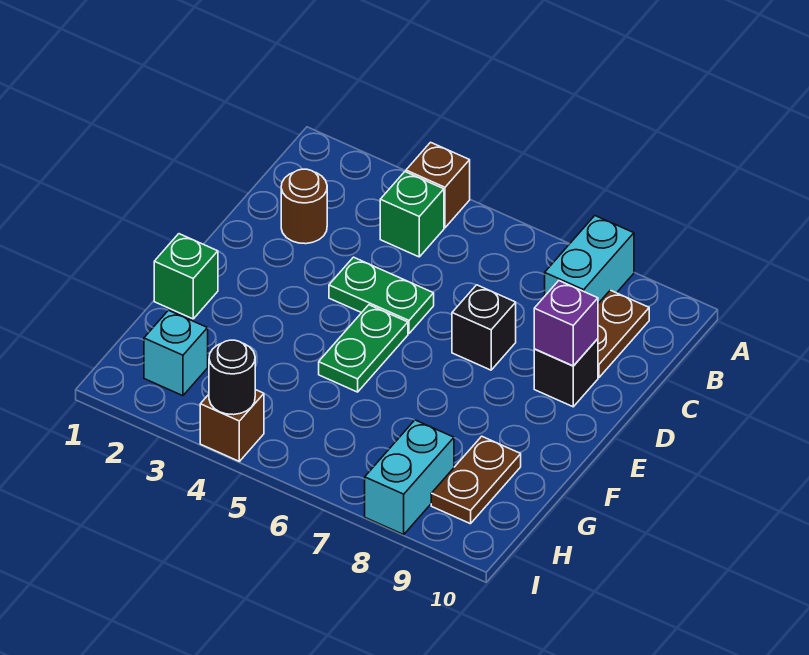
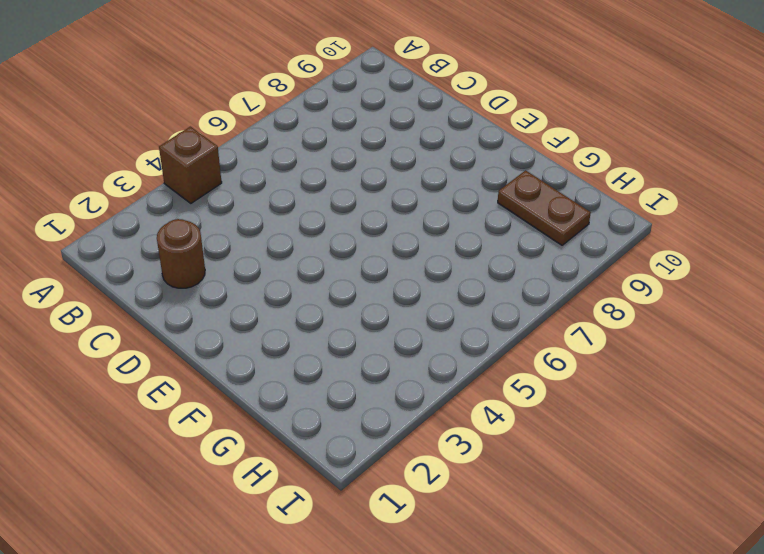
none -> cyan brick A8:B8 level 1
none -> green brick B4 level 1
none -> brown plate B9:C9 level 1

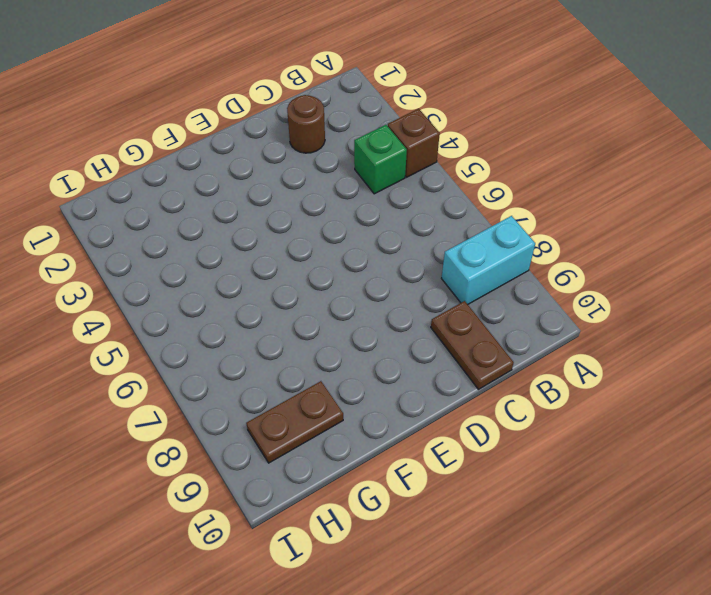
brown plate C9:C10 level 1 -> brown plate B9:C9 level 1
none -> green plate D4:D5 level 1
none -> black brick D7 level 1
none -> black brick D9 level 1

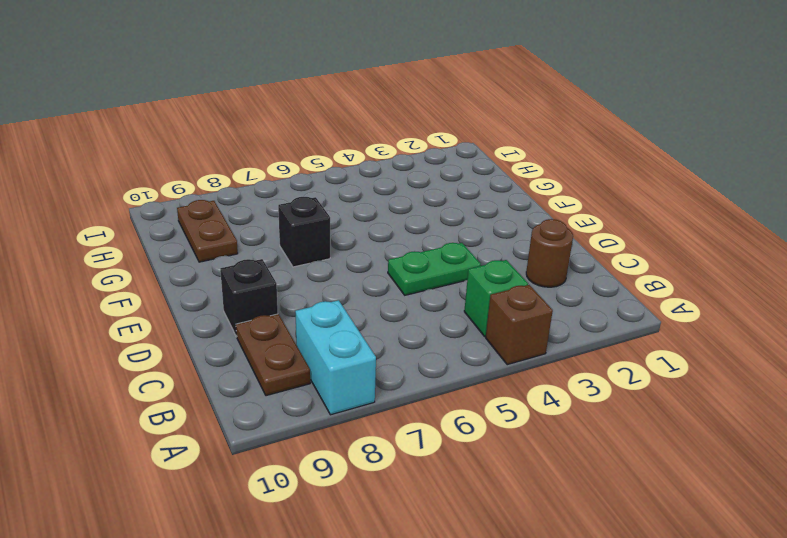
black brick F7 level 1 -> black brick D7 level 1
none -> green plate E5:F5 level 1
none -> green brick F1 level 1
none -> cyan brick H2 level 1

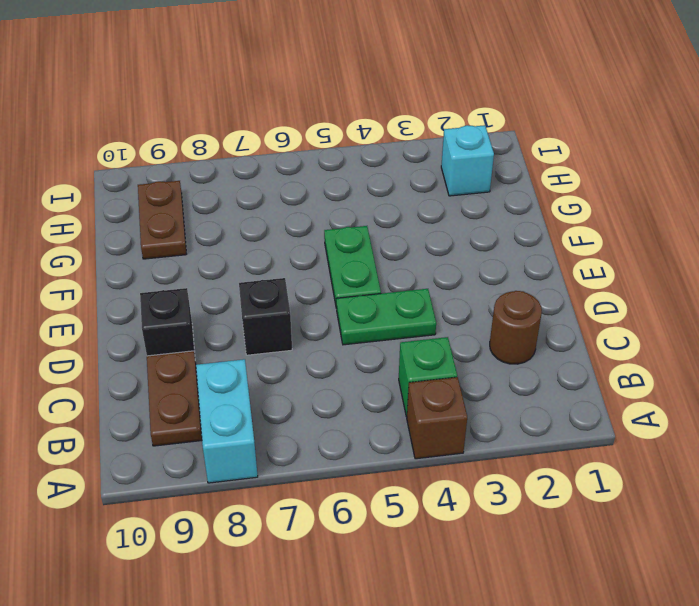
none -> green brick F1 level 1
none -> cyan brick H8:I8 level 1
none -> brown brick I4 level 1

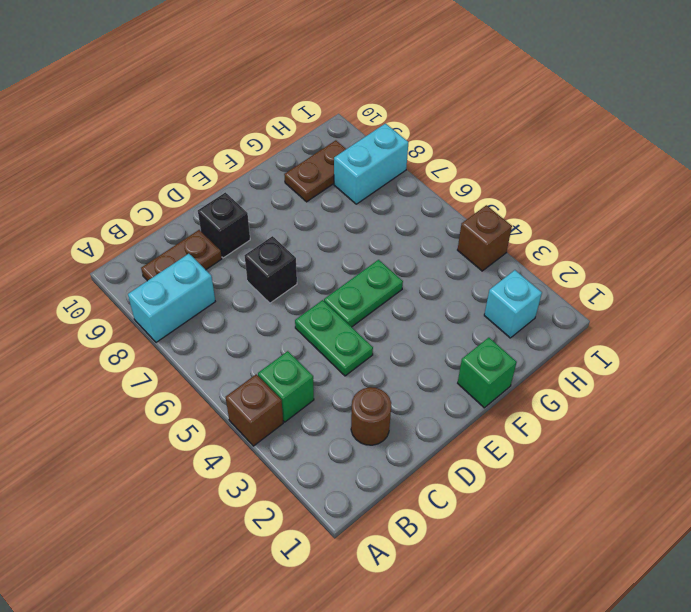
none -> purple brick D9 level 2
none -> black round brick I4 level 2

